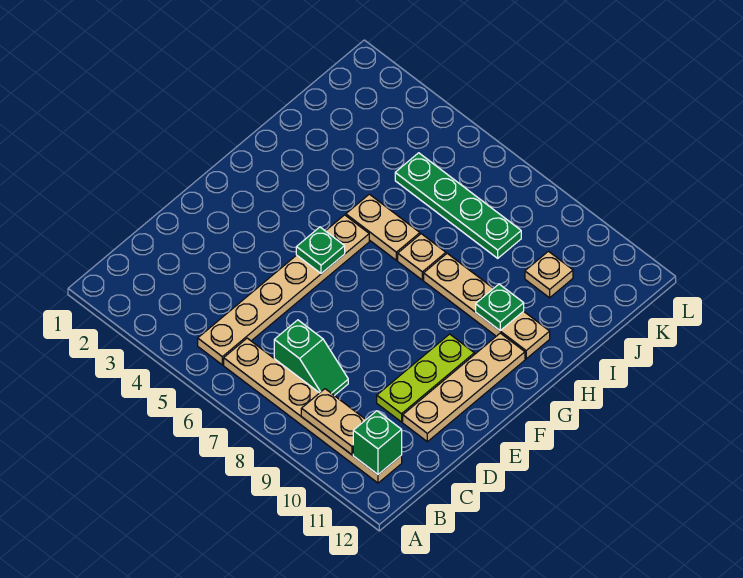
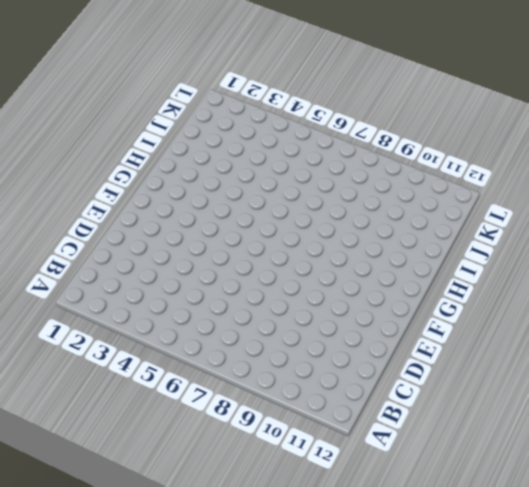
none -> tan plate B5:G5 level 1
none -> tan plate B6:B11 level 1
none -> green slope C7:C8 level 1 top 7

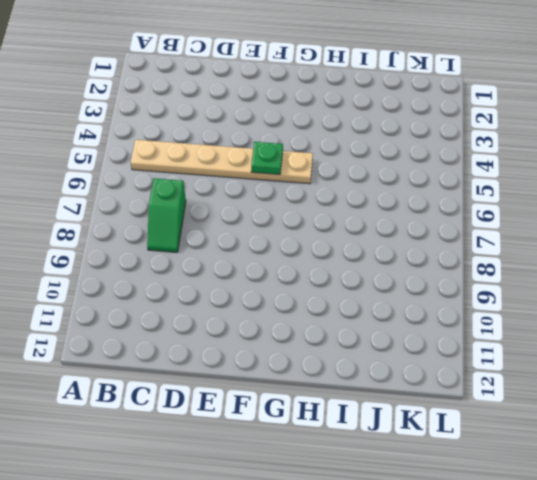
none -> tan plate B6:B11 level 1
none -> lime plate D10:F10 level 1
none -> tan plate D11:G11 level 1

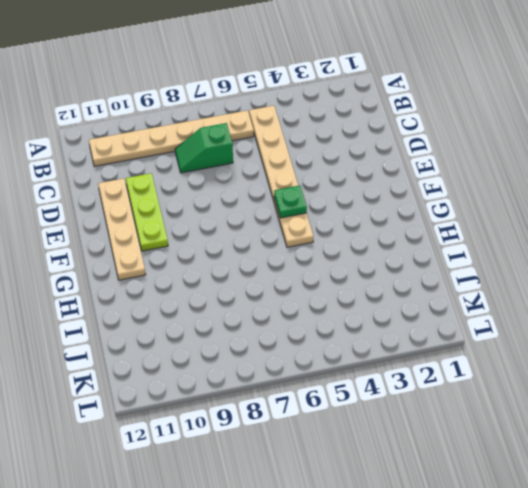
none -> tan plate H5:H6 level 1
none -> tan plate H7 level 1
none -> tan plate H8:H11 level 1

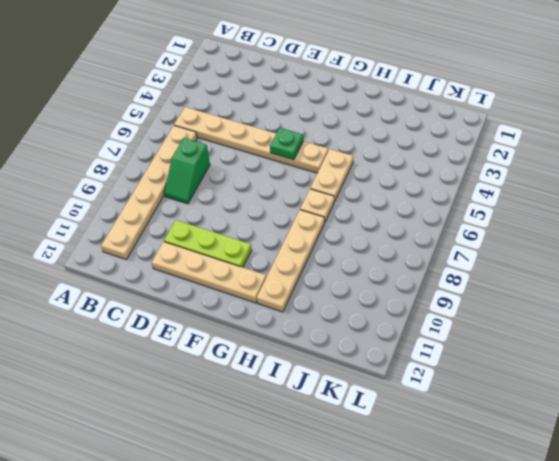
none -> green plate J5:J8 level 1
none -> tan plate J10 level 1
none -> tan plate B9:B10 level 2

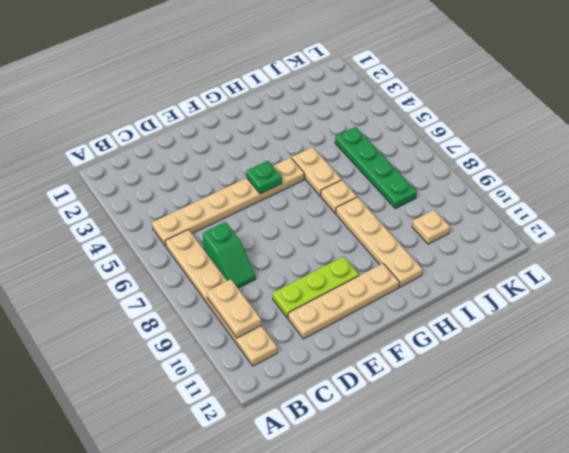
none -> green brick B11 level 2
none -> green plate H10 level 2

